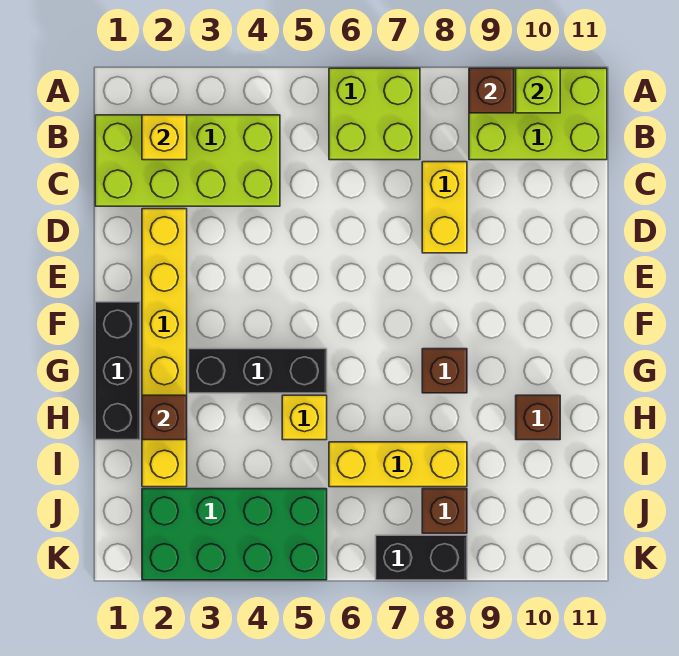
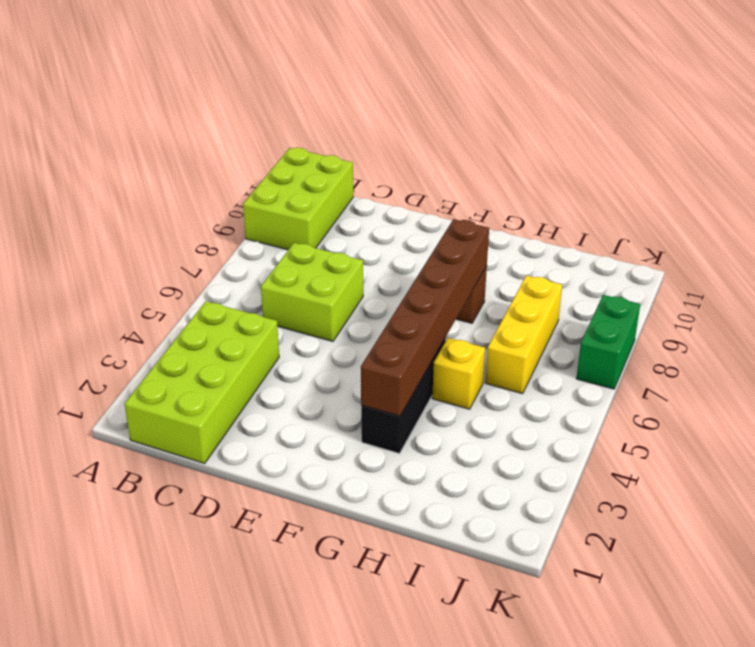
lime brick C6:D7 level 1 -> lime brick A6:B7 level 1
brown brick G3:G8 level 2 -> none
green brick K7:K8 level 1 -> black brick K7:K8 level 1
none -> yellow brick C8:D8 level 1
none -> yellow brick D2:I2 level 1
none -> black brick F1:H1 level 1

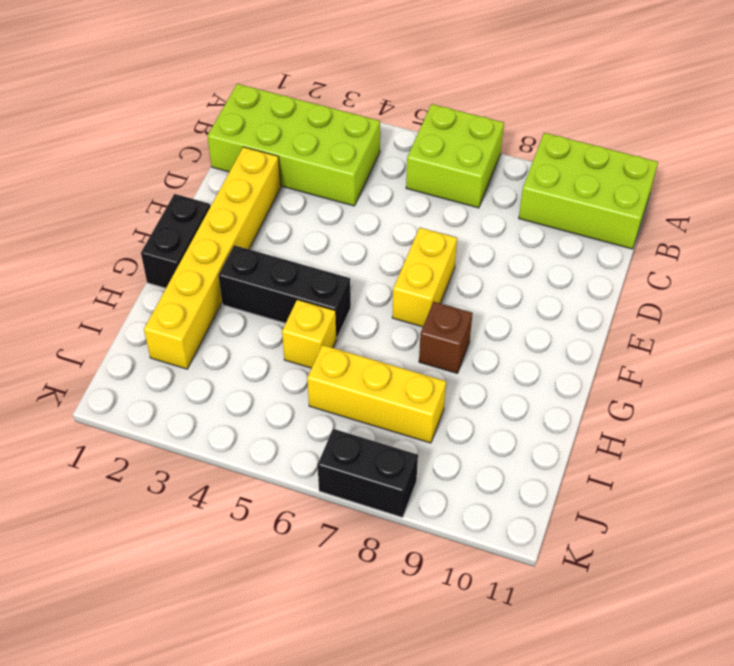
yellow brick E7:F7 level 1 -> yellow brick C8:D8 level 1
black brick F1:G1 level 1 -> black brick F1:H1 level 1
none -> brown brick H10 level 1
none -> green brick J2:K5 level 1
none -> brown brick J8 level 1

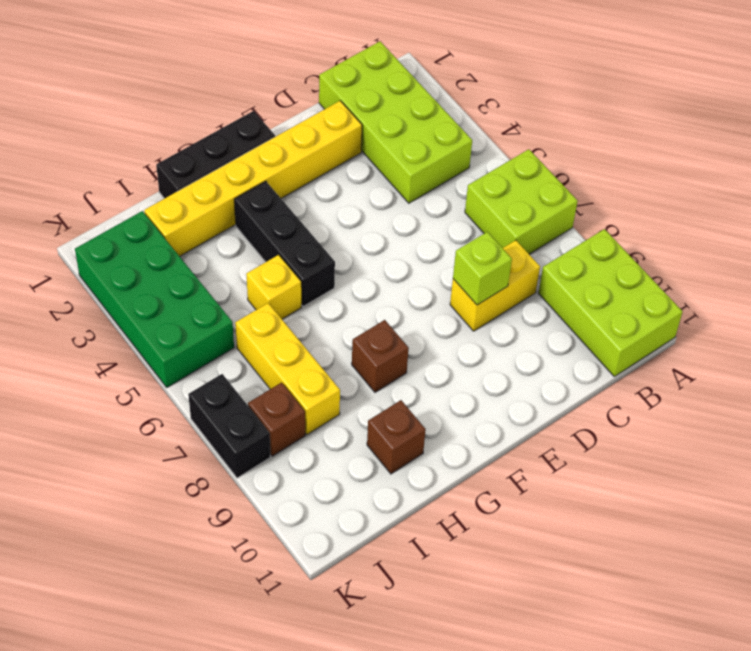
lime brick D8 level 2 -> lime brick A10 level 2
none -> brown brick A9 level 2
none -> yellow brick B2 level 2
none -> brown brick H2 level 2

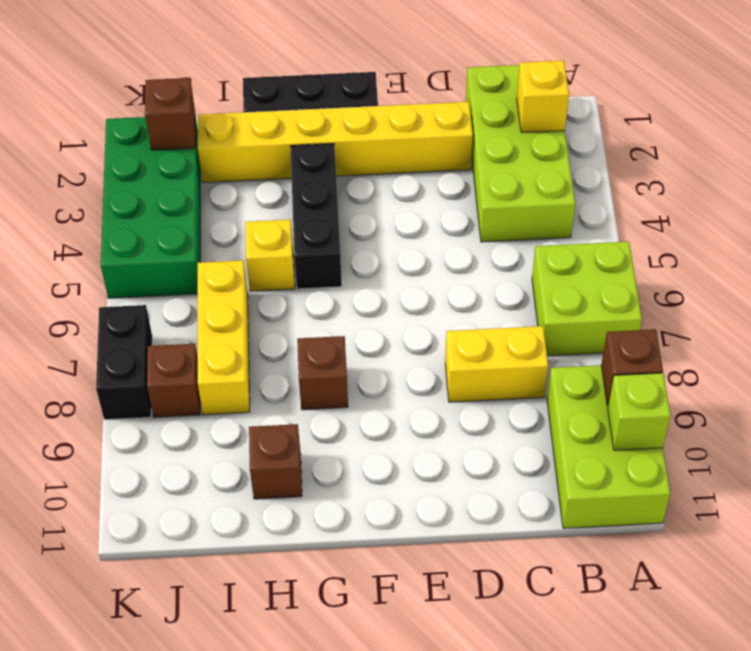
brown brick J2 level 2 -> brown brick H2 level 2

